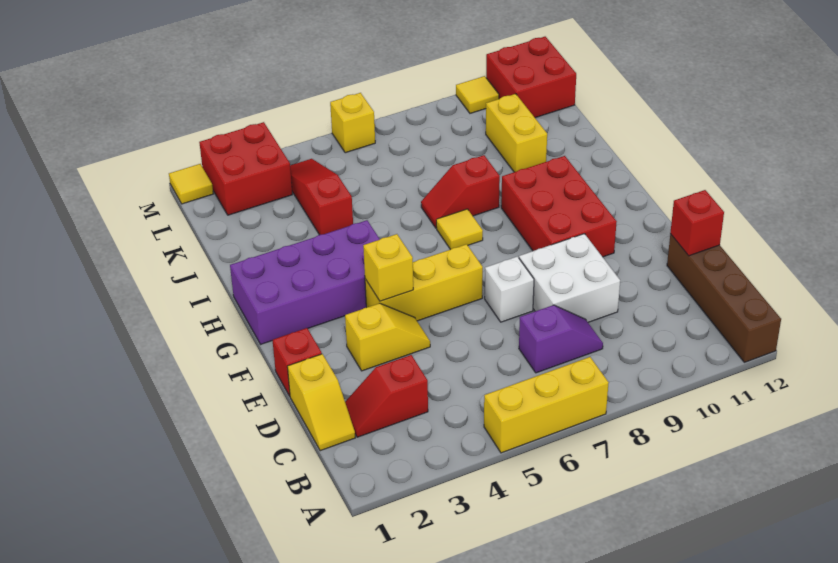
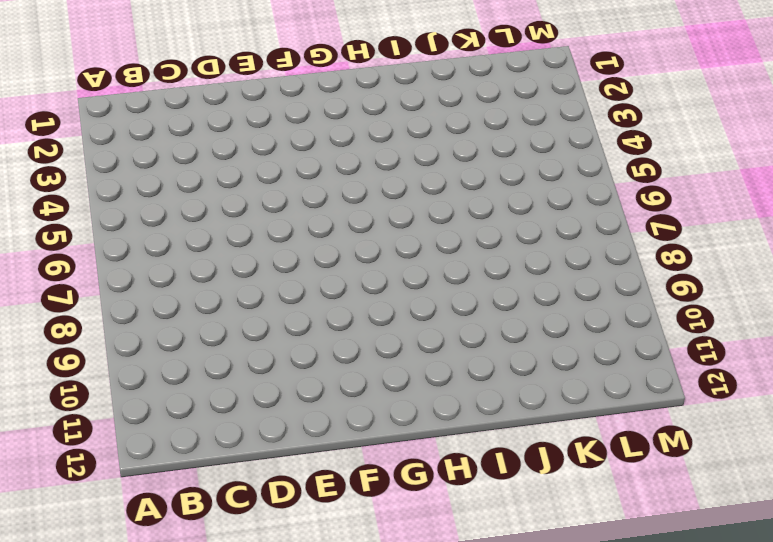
none -> yellow brick A5:A7 level 1
none -> brown brick A12:D12 level 1
none -> yellow slope C1:D1 level 1 top D

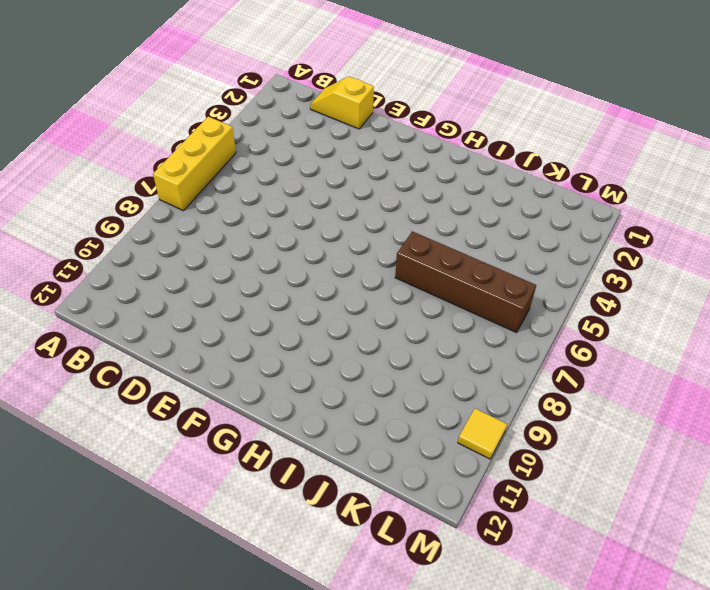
brown brick I6:L6 level 1 -> brown brick A12:D12 level 1
none -> red slope C2:C3 level 1 top 3
none -> purple slope C7:C8 level 1 top 7
none -> white brick D8:E9 level 1

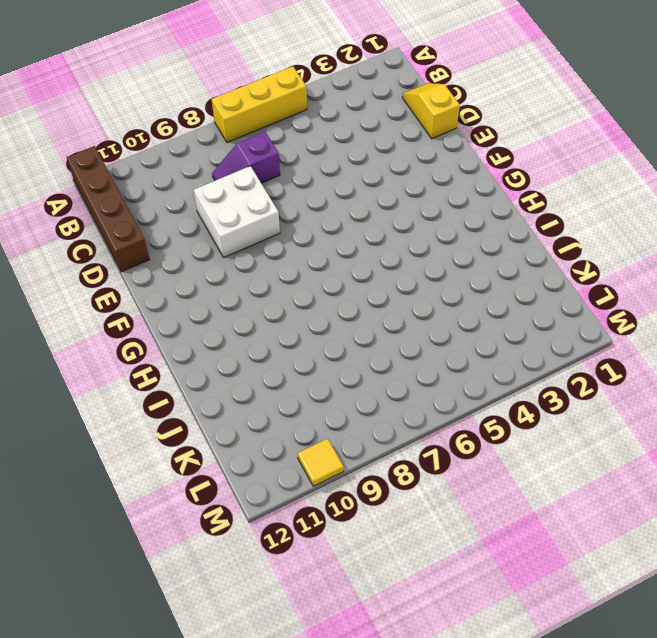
none -> red slope C2:C3 level 1 top 3
none -> red brick E1 level 1
none -> yellow slope E3:E4 level 1 top 3

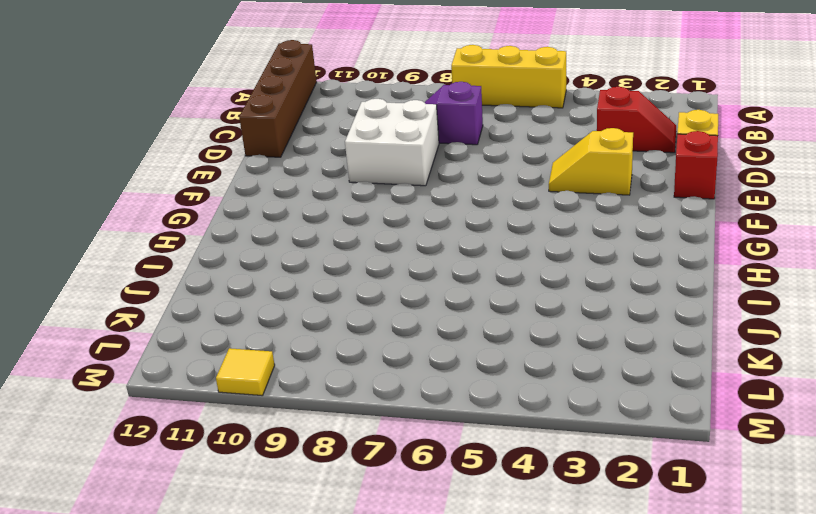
none -> white brick E7 level 1
none -> yellow brick F4:F6 level 1
none -> red brick F9:H10 level 1

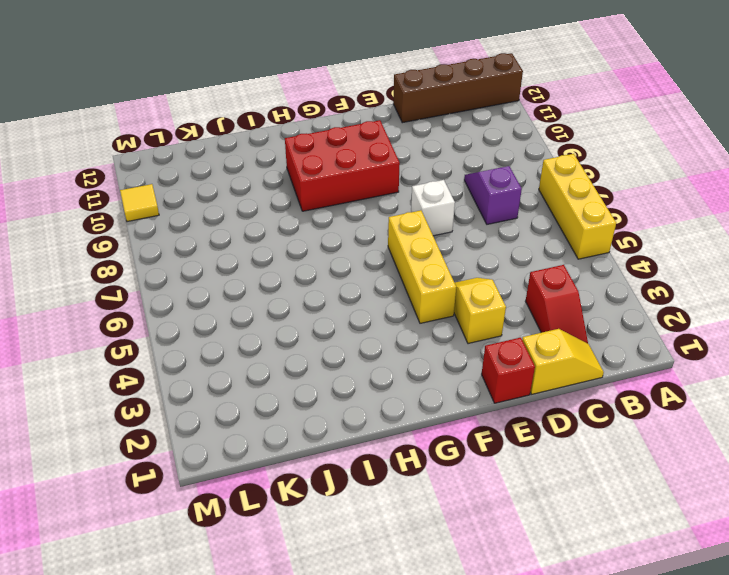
none -> white brick D8:E9 level 1
none -> purple brick G1:H4 level 1
none -> yellow tile H7 level 1

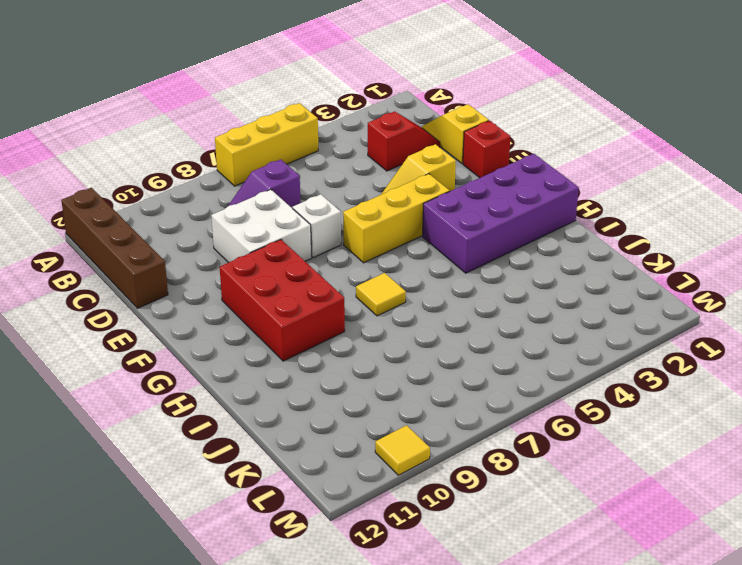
none -> red slope I7:I8 level 1 top 8
none -> red slope J4:L4 level 1 top J
none -> yellow brick J10:K10 level 1

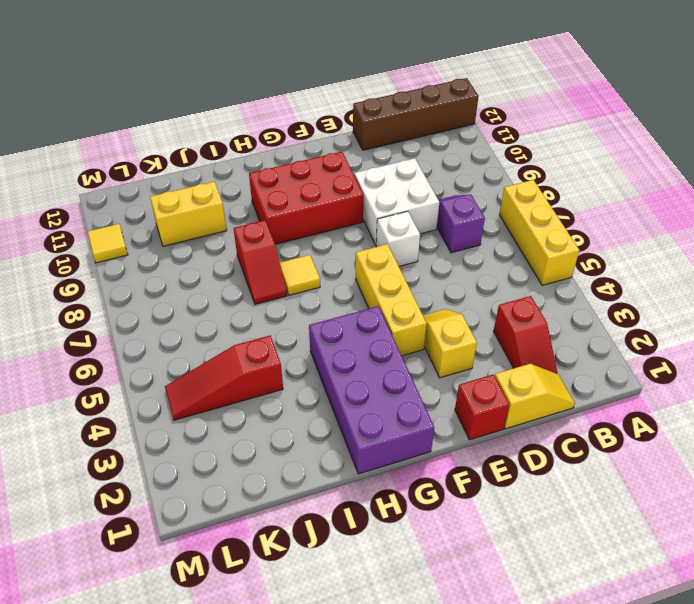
none -> red brick L2:M3 level 1
none -> red brick L11:M12 level 1
none -> yellow tile M1 level 1

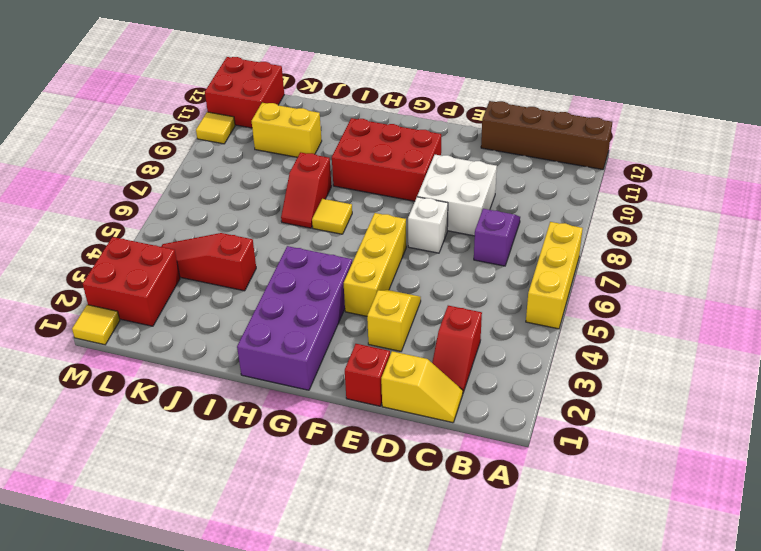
none -> yellow brick M6 level 1
none -> red brick D12 level 2
none -> yellow brick F4 level 2

